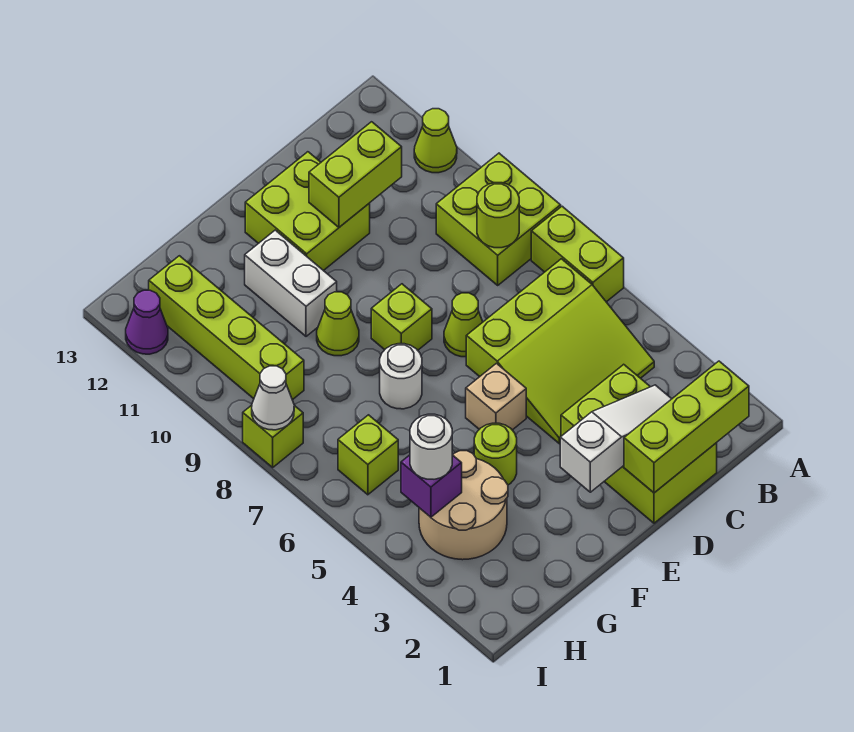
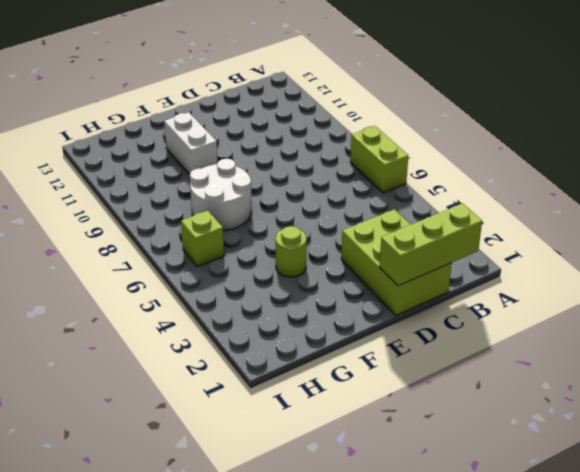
white round brick F7:G8 level 1 -> white round brick F7 level 1
none -> lime brick A8:B9 level 1
none -> lime cone A11 level 1
none -> lime slope B4:D6 level 1 top 6

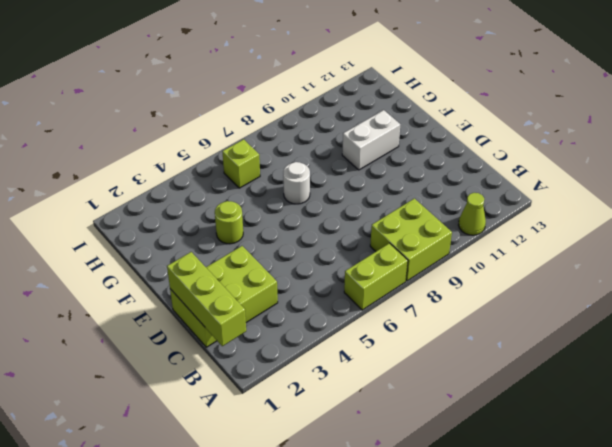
none -> lime slope B4:D6 level 1 top 6
none -> lime cone D7 level 1
none -> lime brick D11:E12 level 1

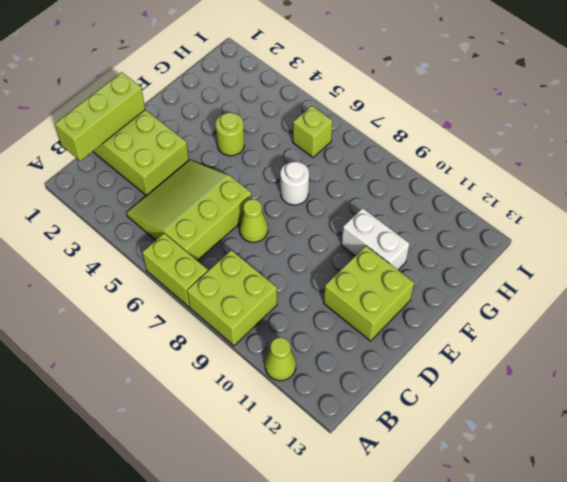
none -> tan brick E5 level 1
none -> lime brick E8 level 1
none -> lime cone F9 level 1

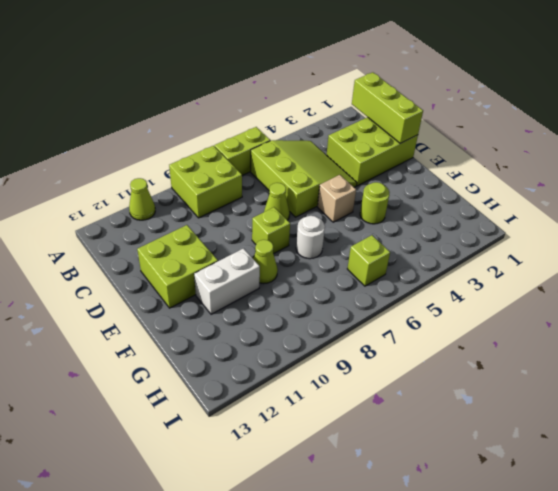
none -> tan round brick G3:H4 level 1
none -> lime brick H9:H12 level 1
none -> lime brick I8 level 1

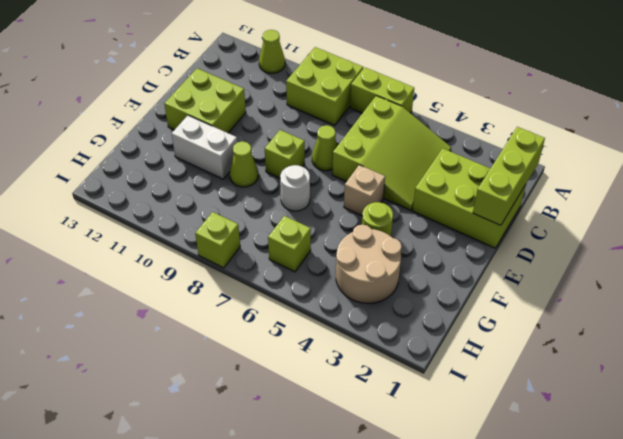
none -> lime brick H9:H12 level 1
none -> purple cone I12 level 1
none -> lime round brick B8 level 2

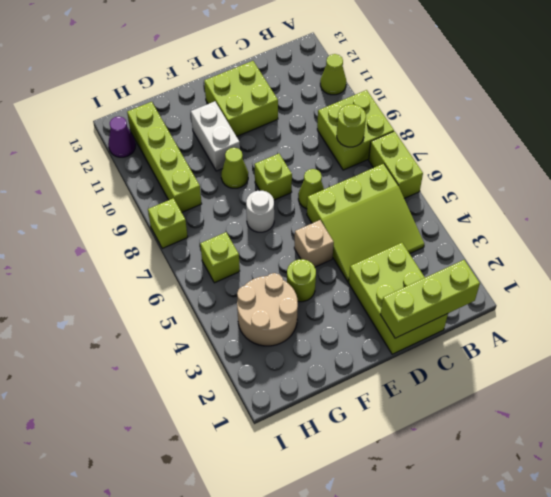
none -> white slope C2:E2 level 2 top E
none -> lime brick C11:D11 level 2
none -> purple brick H4 level 2

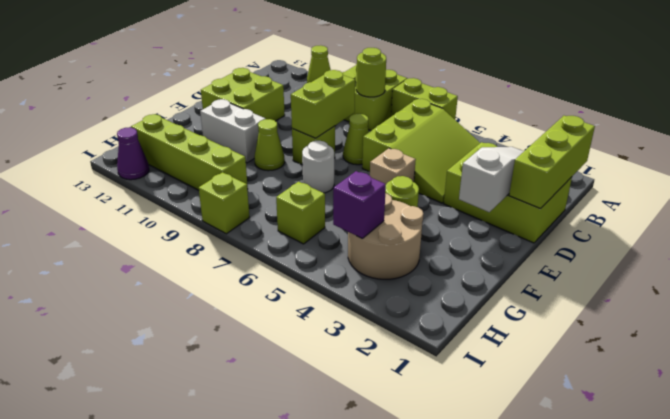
lime brick D8:E8 level 2 -> lime brick C11:D11 level 2
none -> white cone I8 level 2
none -> white round brick H4 level 3

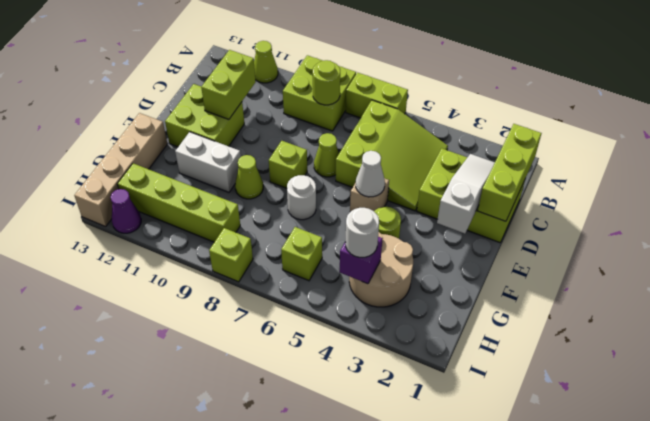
white cone E5 level 2 -> white cone I8 level 2
tan brick F13:I13 level 1 -> none

